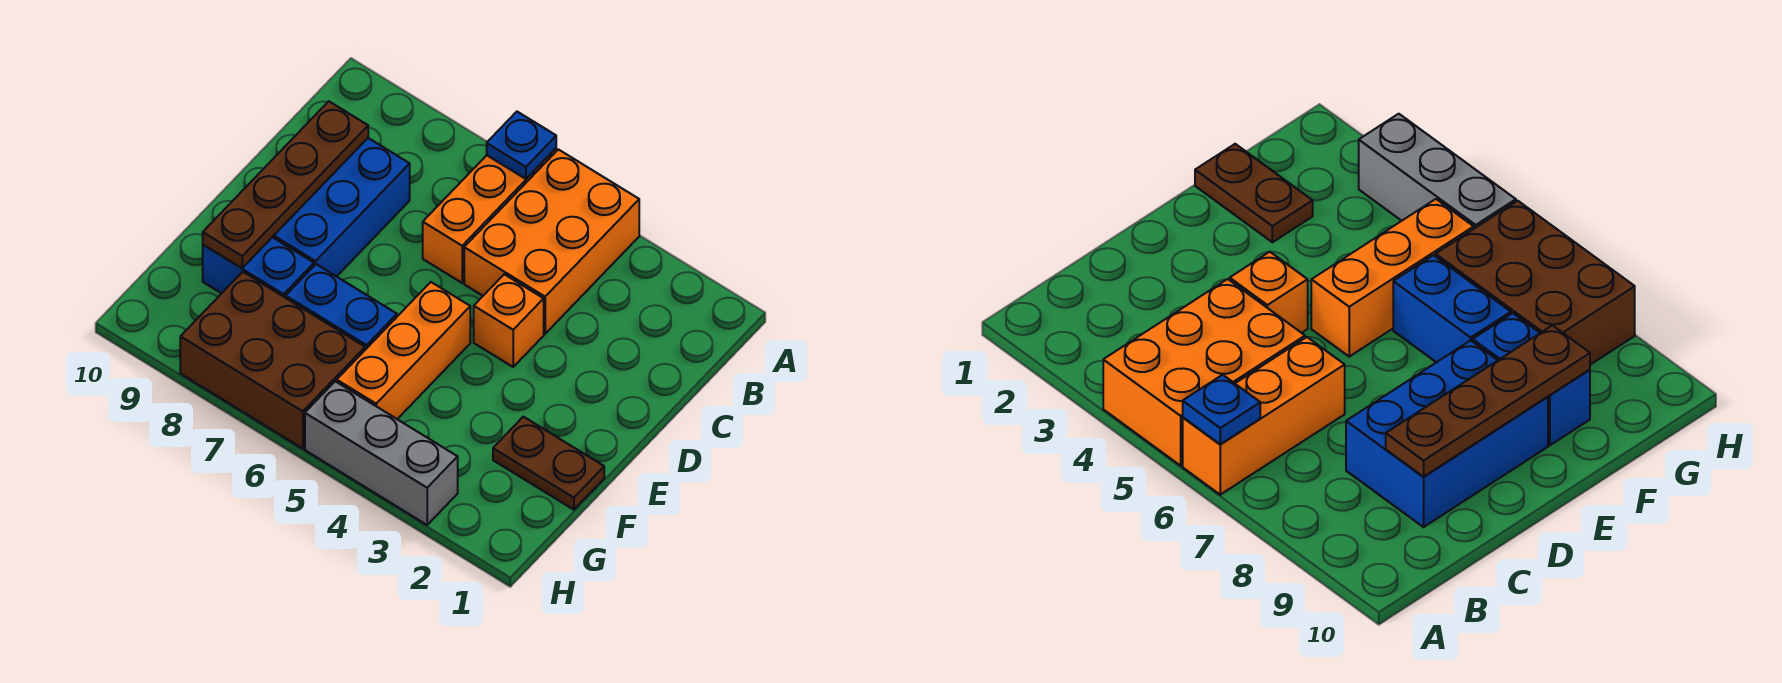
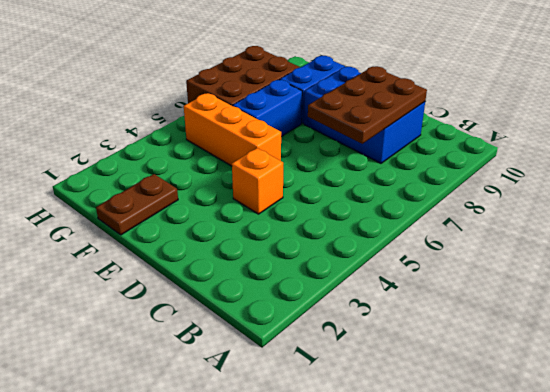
brown plate C7:D9 level 2 -> brown plate C9:F9 level 2
none -> orange brick A4:C5 level 1
none -> orange brick A6:C6 level 1
none -> grey brick H3:H5 level 1

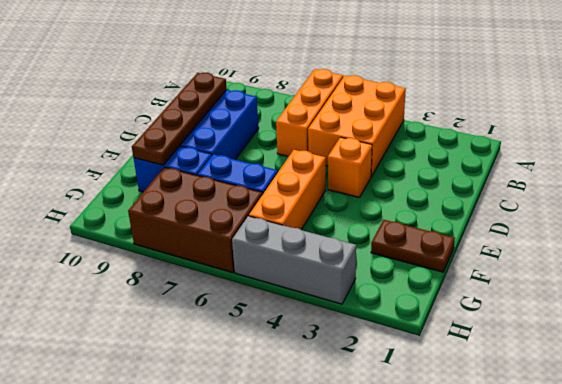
none -> blue plate A6 level 2

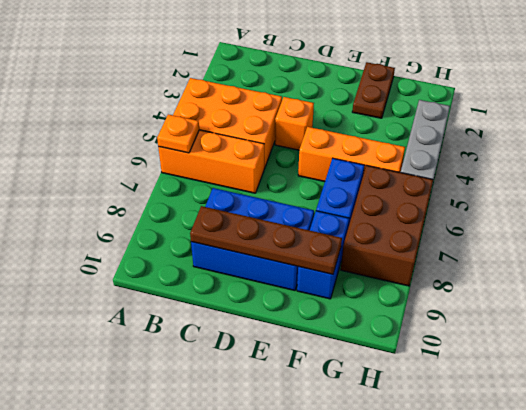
orange plate A6 level 2 -> blue plate A6 level 2

